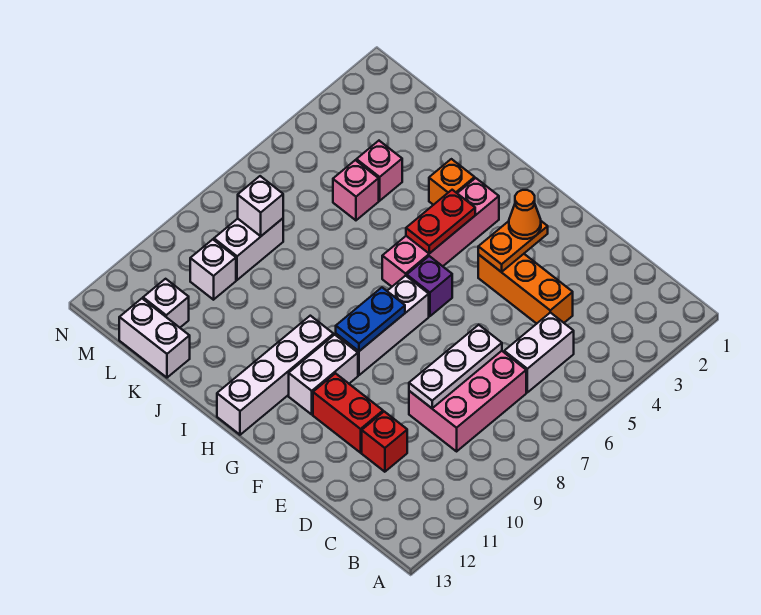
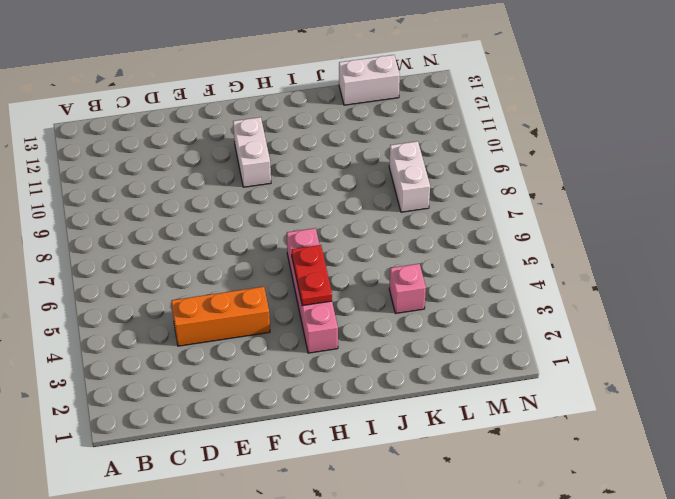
none -> white brick C5:C6 level 1
none -> pink brick C7:D9 level 1
none -> red brick D11 level 1

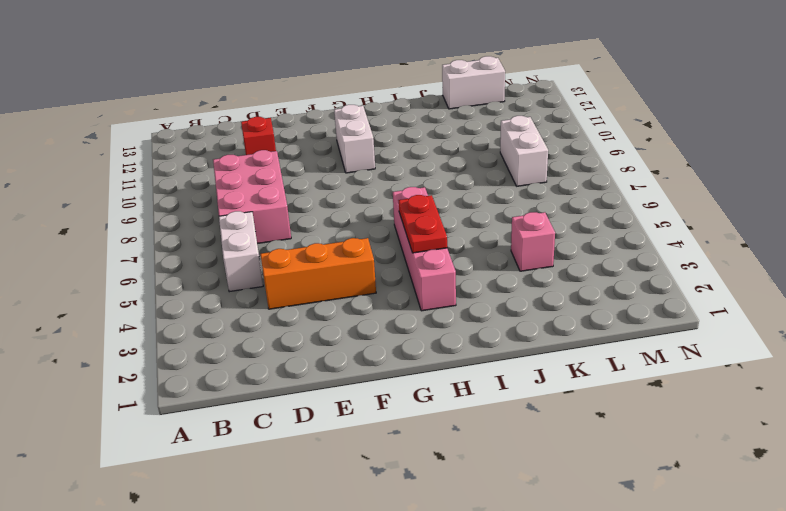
none -> red brick E11:F11 level 1
none -> purple brick G6 level 1
none -> white brick G7:G9 level 1

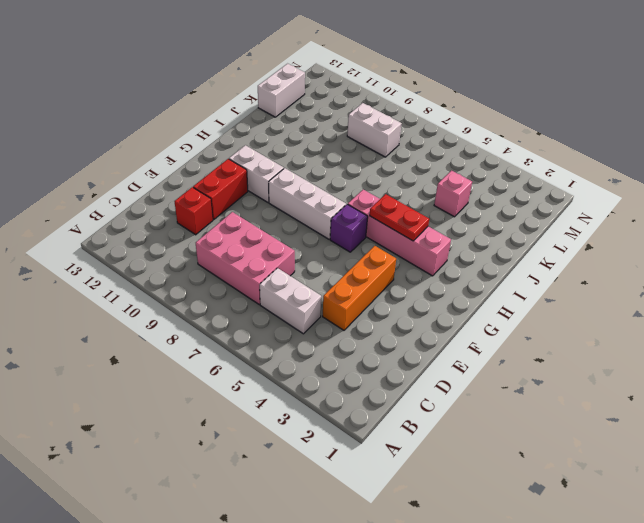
none -> white brick H10:H13 level 1
none -> orange brick I3 level 1
none -> pink brick K5 level 1

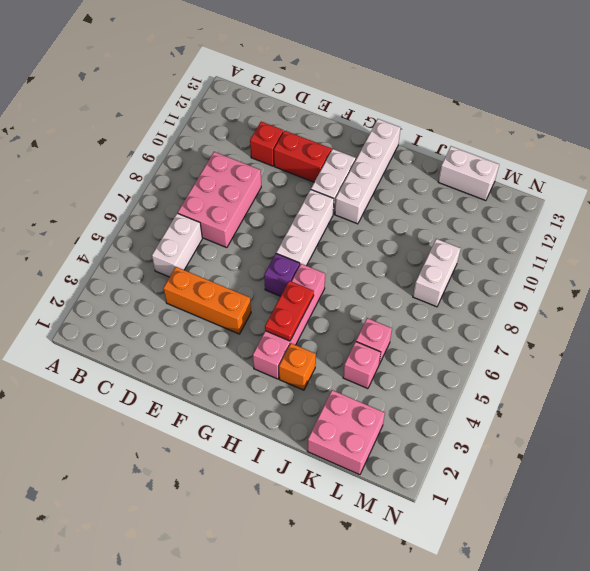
pink brick K1:L2 level 1 -> none
none -> white brick L10 level 1
none -> white brick L12 level 1
none -> white plate D7:D9 level 2

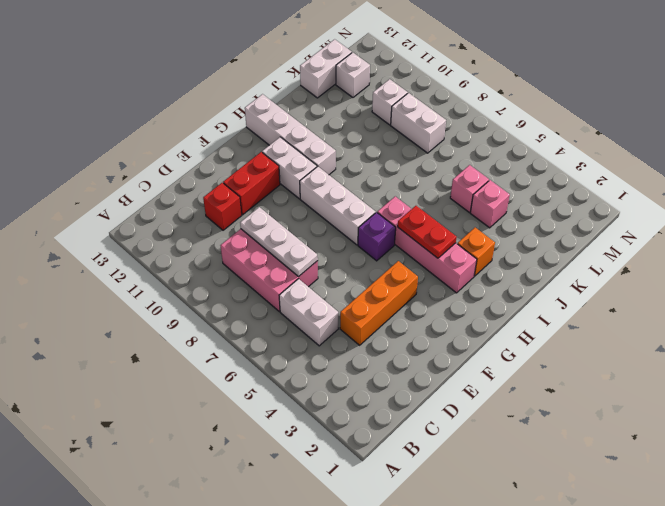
none -> orange plate F3:F4 level 2
none -> blue plate G8:G9 level 2
none -> white brick L8 level 2

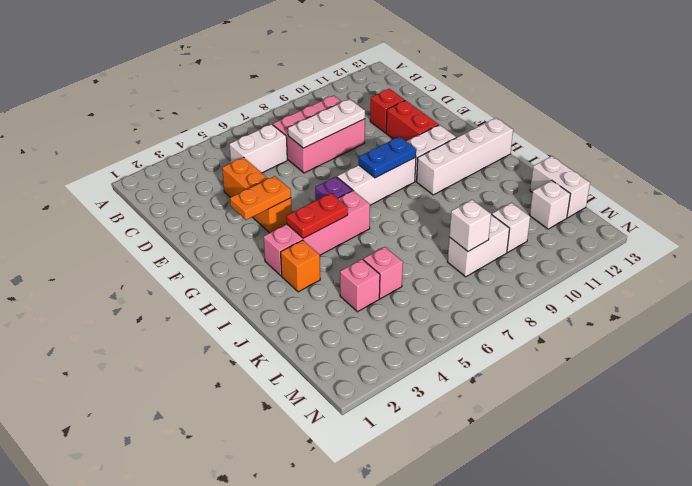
none -> orange cone F3 level 3

